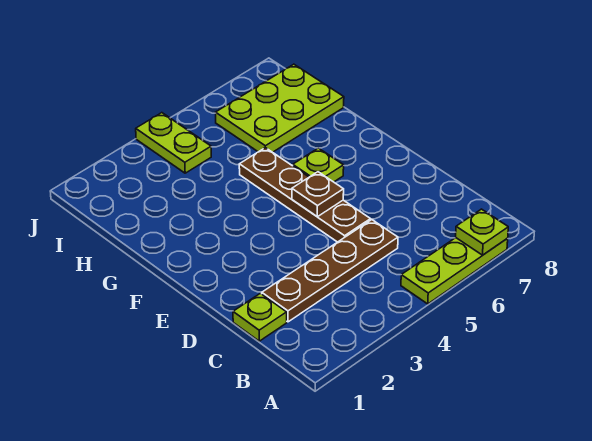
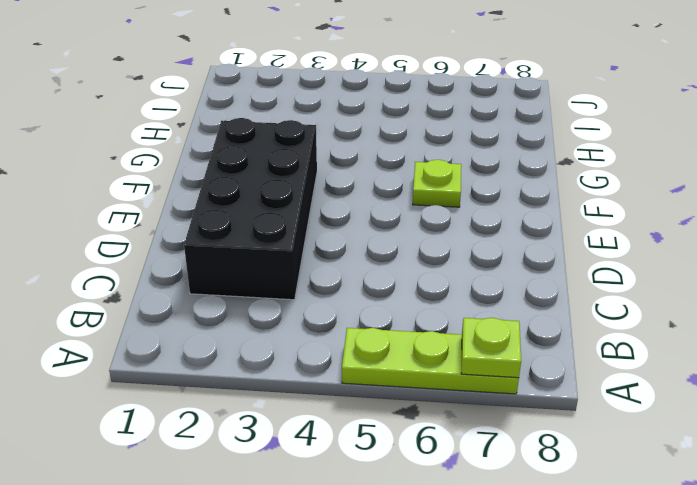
black brick C2:F3 level 1 -> brown plate C2:C5 level 1
none -> lime plate C1 level 1
none -> brown plate D5:G5 level 1

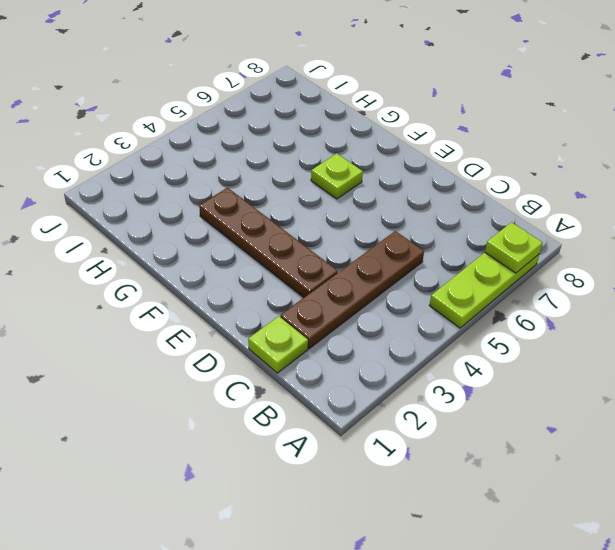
brown plate D3:G3 level 1 -> brown plate D5:G5 level 1
none -> lime plate H6:I8 level 1
none -> lime plate I4:J4 level 1

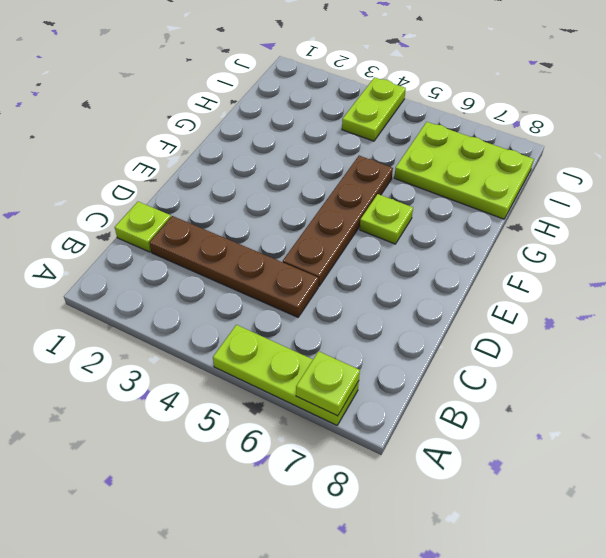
none -> brown plate E5 level 2

